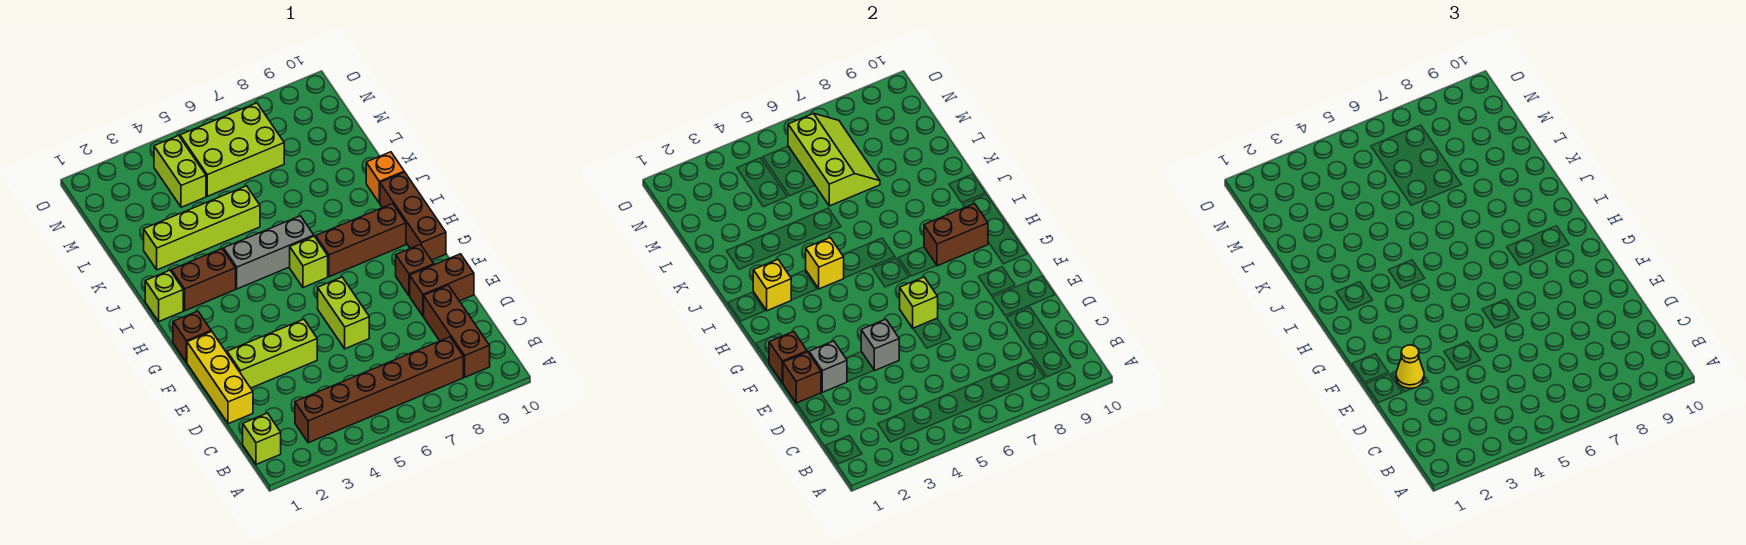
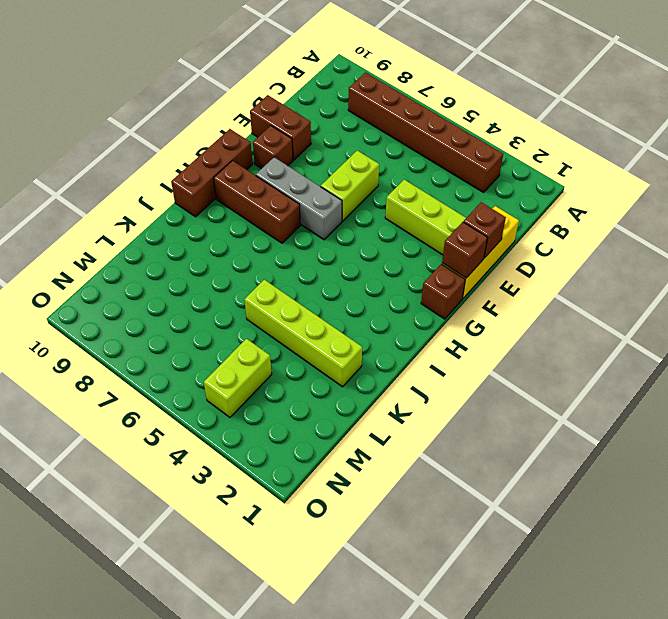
grey brick G6:G8 level 1 -> grey brick I4:I6 level 1
none -> lime brick B1 level 1
none -> brown brick B9:D9 level 1
none -> lime brick H6 level 1

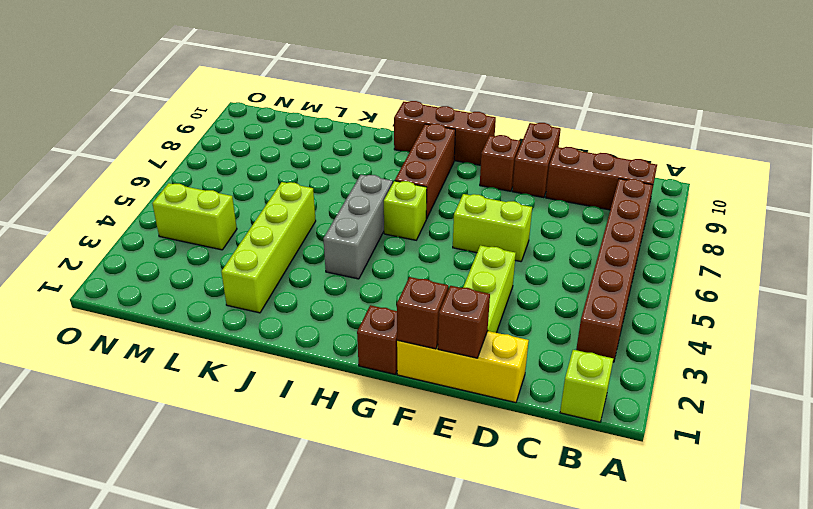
none -> lime brick I1 level 1
none -> brown brick I2:I3 level 1
none -> orange brick J10 level 1

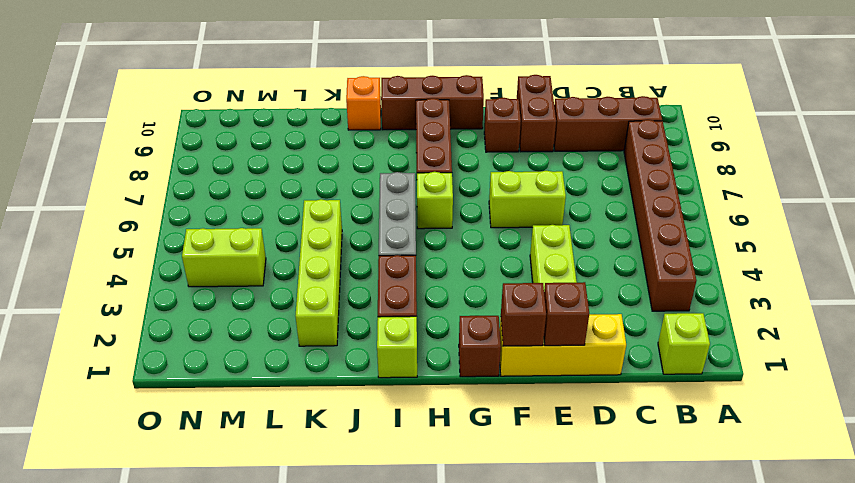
none -> lime brick M5:N7 level 1
none -> grey brick E2 level 2
none -> grey brick E4 level 2

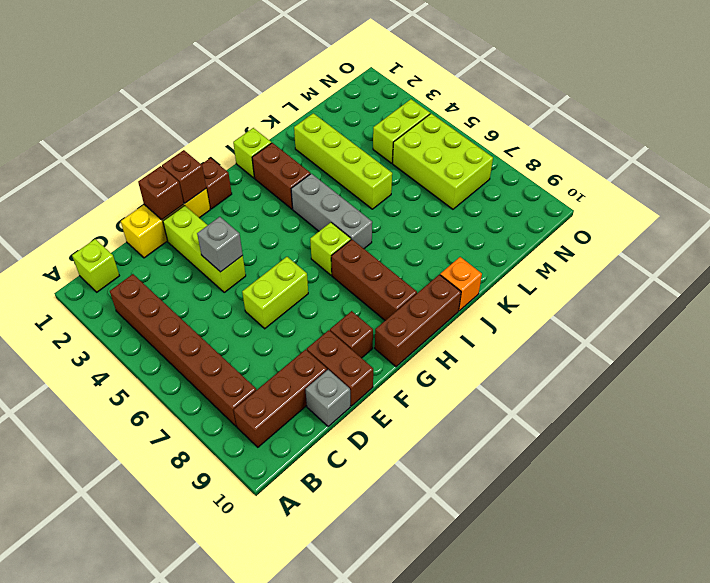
grey brick D10 level 1 -> grey brick E2 level 2
none -> lime brick F6 level 2
none -> brown brick H8:H9 level 2
none -> yellow brick I2 level 2

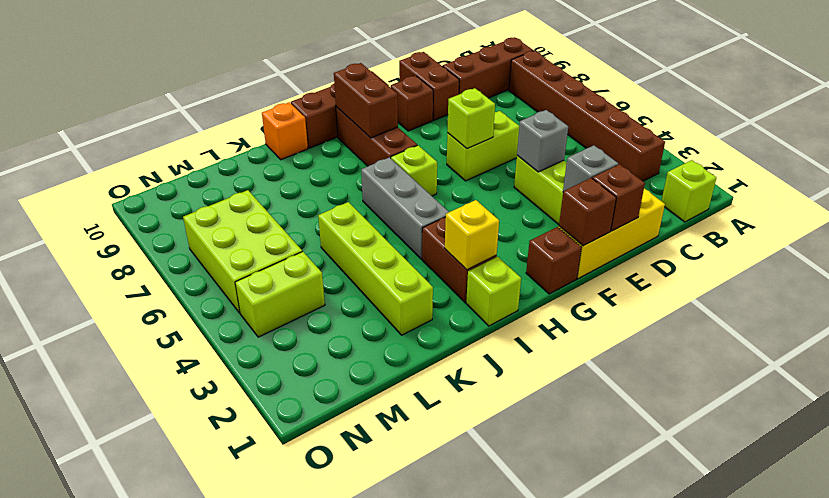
none -> yellow brick I4 level 2
none -> lime slope L6:N7 level 2 top 6
none -> yellow cone E2 level 3

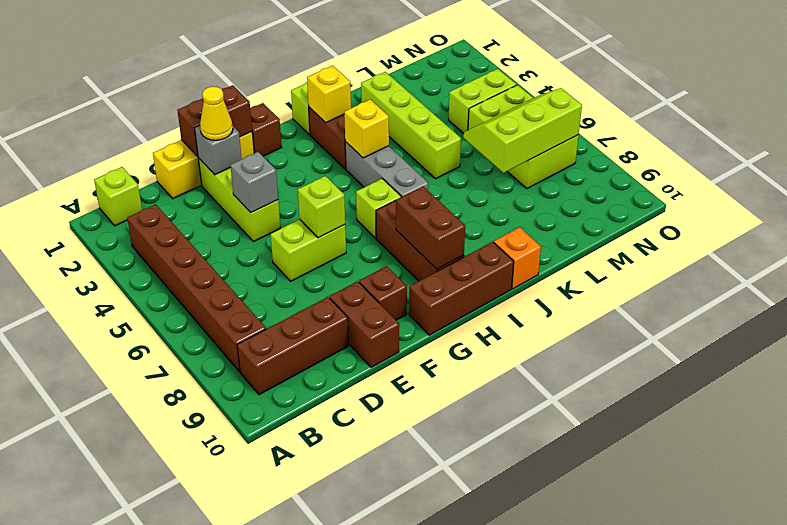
lime slope L6:N7 level 2 top 7 -> lime slope L6:N7 level 2 top 6

